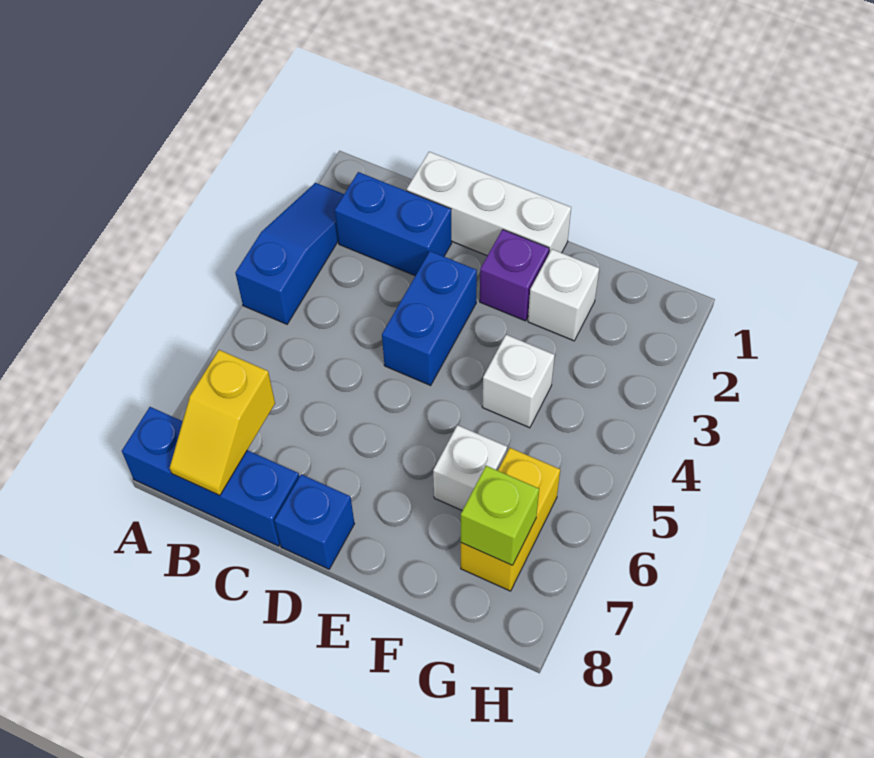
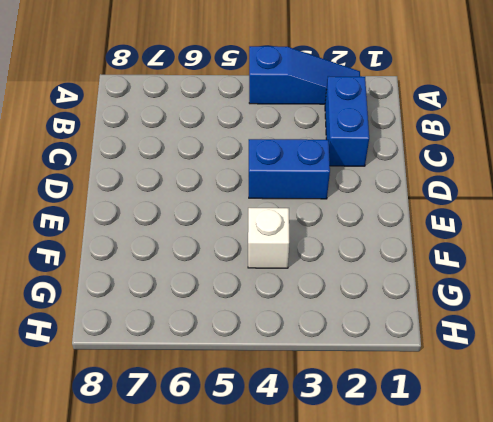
none -> blue brick A8:C8 level 1
none -> white brick C1:E1 level 1
none -> blue brick D8 level 1

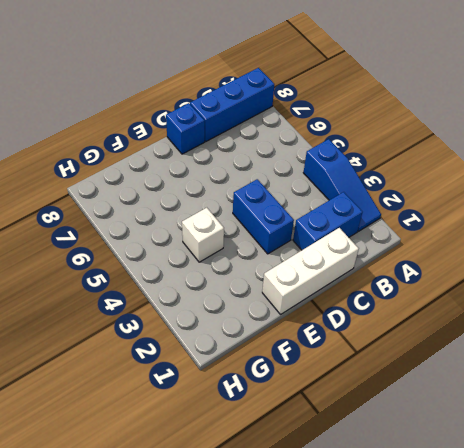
none -> purple brick E2 level 1
none -> white brick F2 level 1
none -> white brick F6 level 1

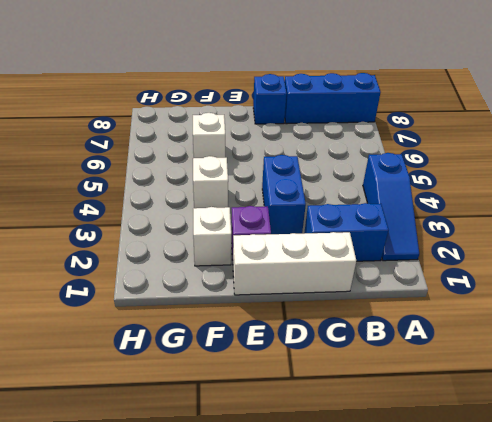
none -> yellow brick G6:G7 level 1
none -> yellow slope B7:B8 level 2 top 7
none -> lime brick G7 level 2

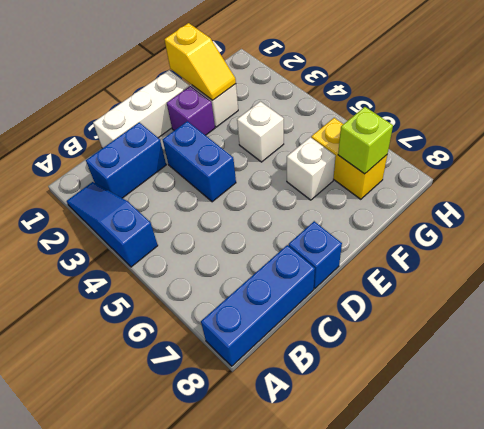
yellow slope F1:F2 level 2 top 1 -> yellow slope B7:B8 level 2 top 7

